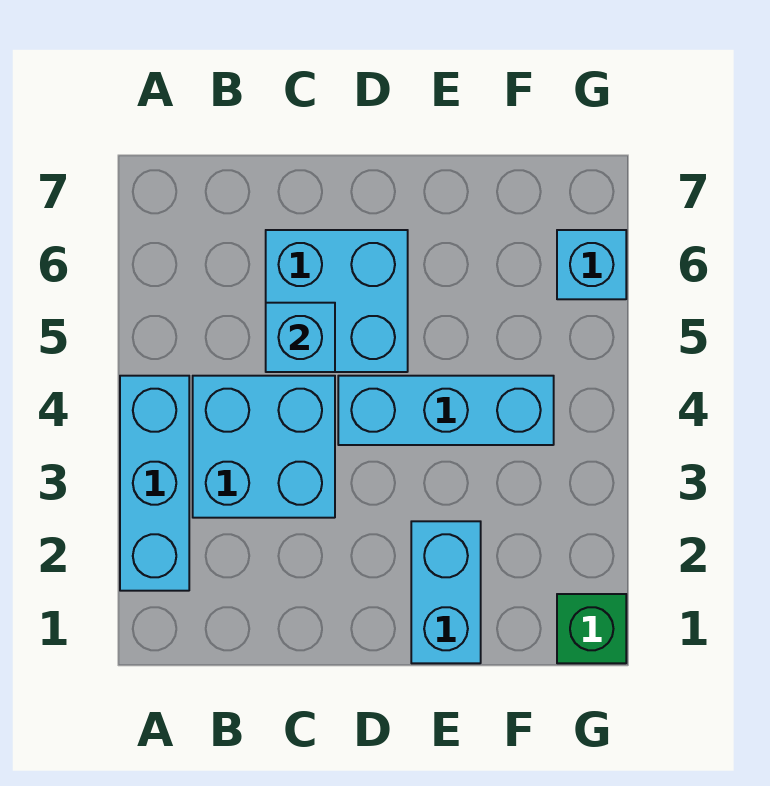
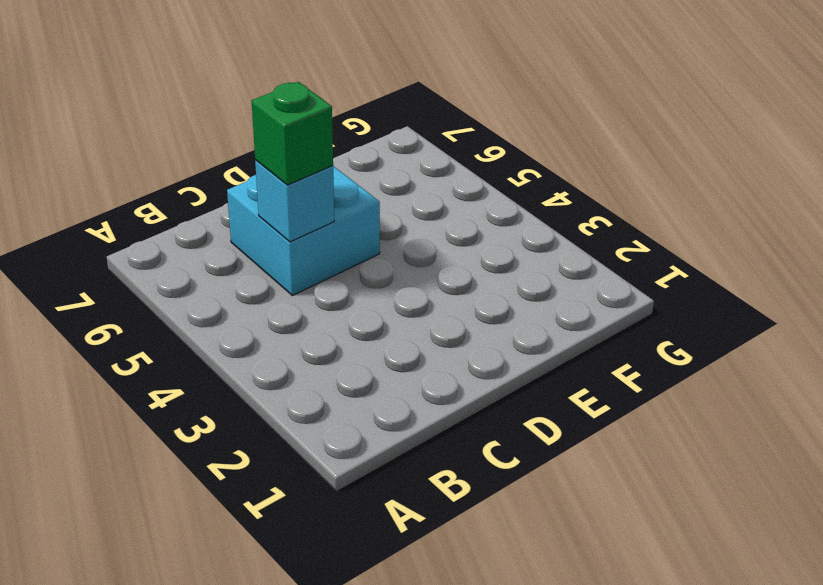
green brick C5 level 3 -> green brick G1 level 1
none -> cyan brick A2:A4 level 1
none -> cyan brick B3:C4 level 1

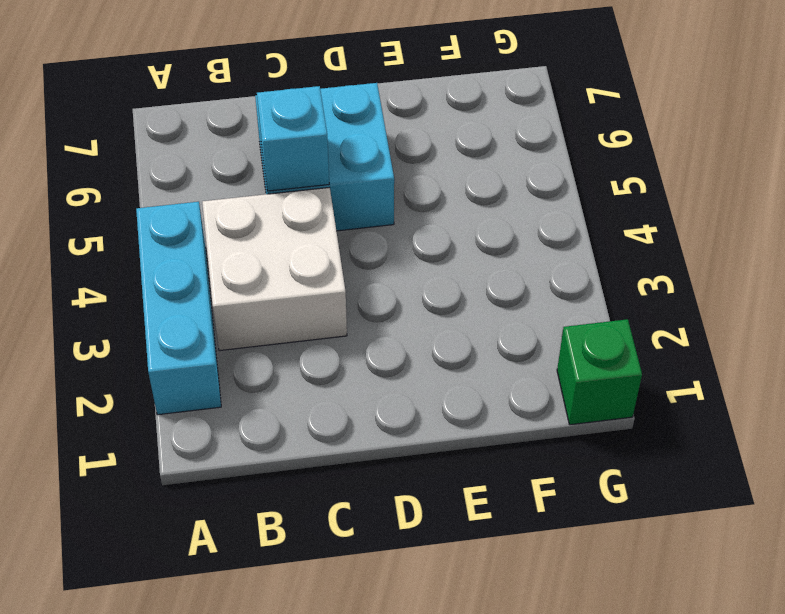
white brick B3:C4 level 1 -> cyan brick B3:C4 level 1
none -> cyan brick D4:F4 level 1
none -> cyan brick E1:E2 level 1

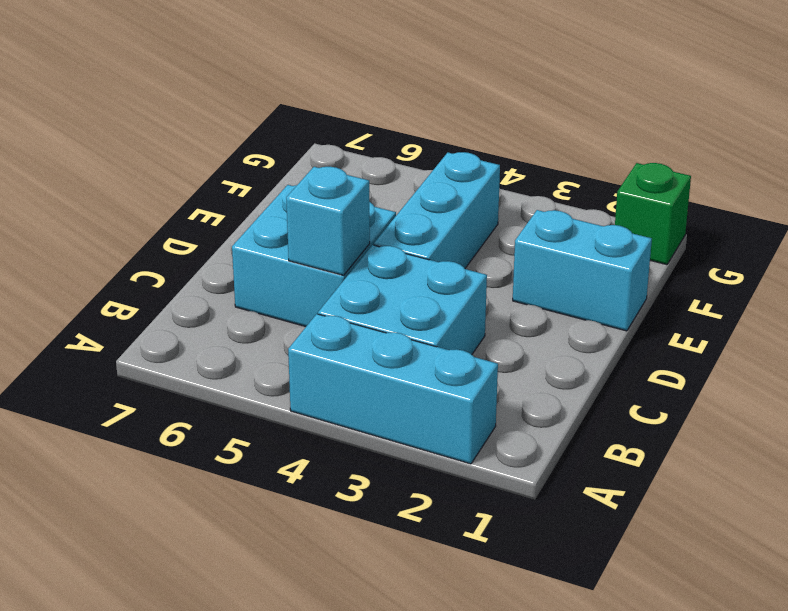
none -> cyan brick G6 level 1

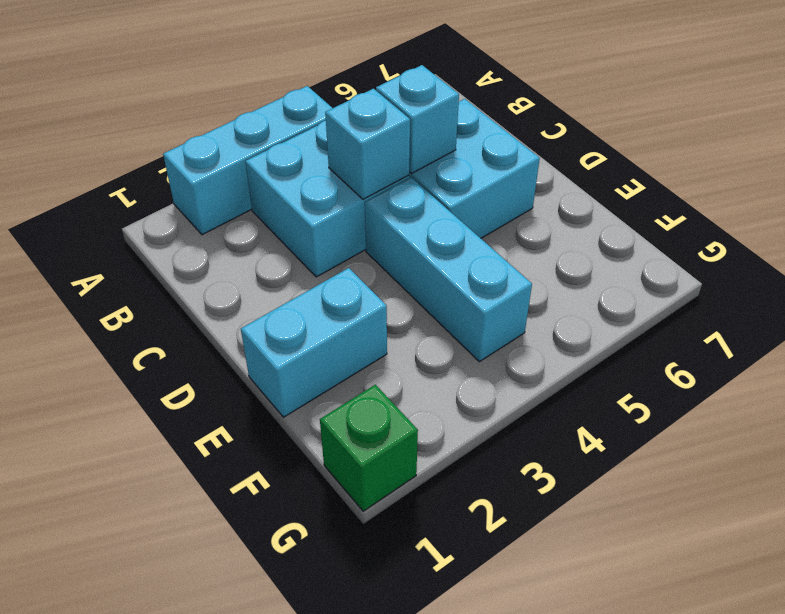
cyan brick C4 level 2 -> cyan brick G6 level 1

